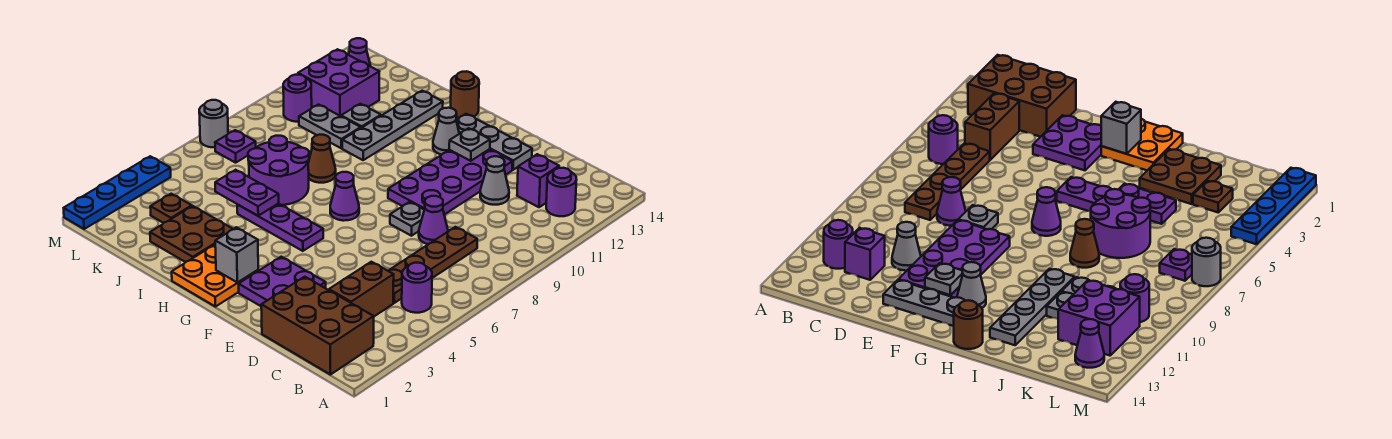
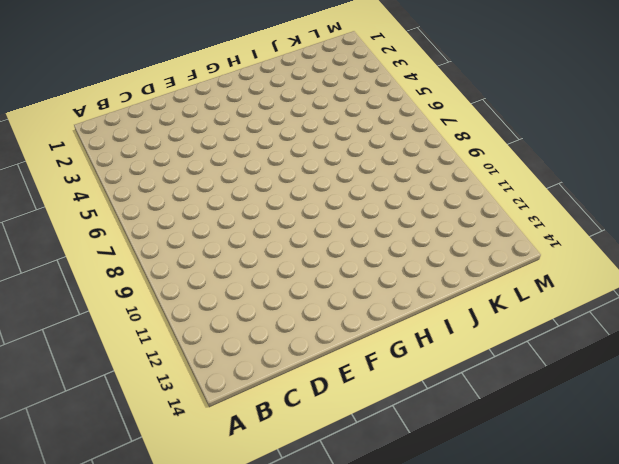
none -> brown brick B1:D2 level 1
none -> purple round brick B5 level 1
none -> purple round brick B12 level 1
none -> brown brick C3:C4 level 1

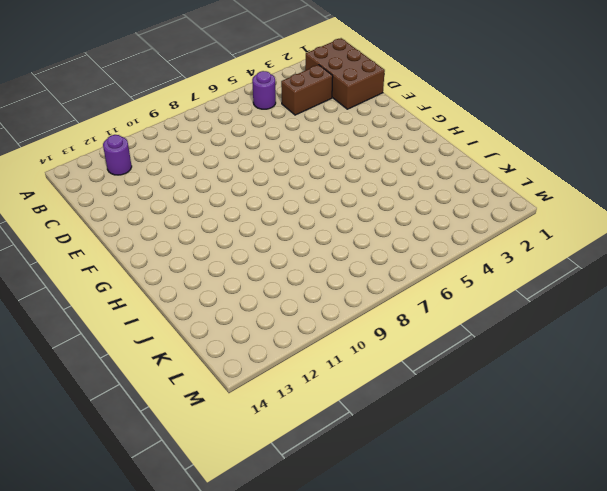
none -> brown plate C5:C8 level 1
none -> purple brick C12 level 1
none -> purple cone D8 level 1
none -> grey cone D11 level 1

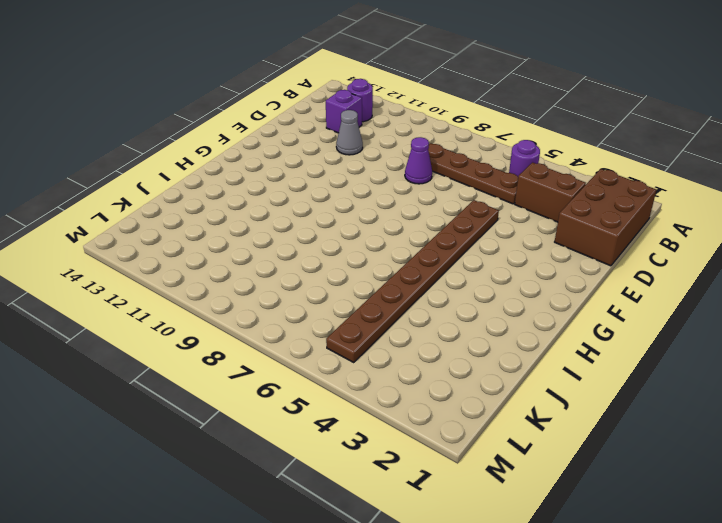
brown plate E5:L5 level 1 -> purple plate G5:I5 level 1
none -> purple plate E2:F3 level 1
none -> grey plate E8 level 1
none -> purple plate E9:F12 level 1
none -> grey plate E13:G13 level 1

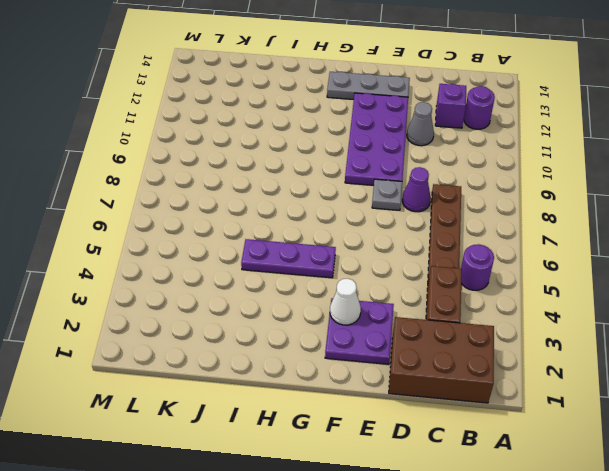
white cone F3 level 2 -> none
none -> orange plate G1:H2 level 1
none -> purple cone G7 level 1
none -> grey cone G12 level 1
none -> brown round brick H14 level 1

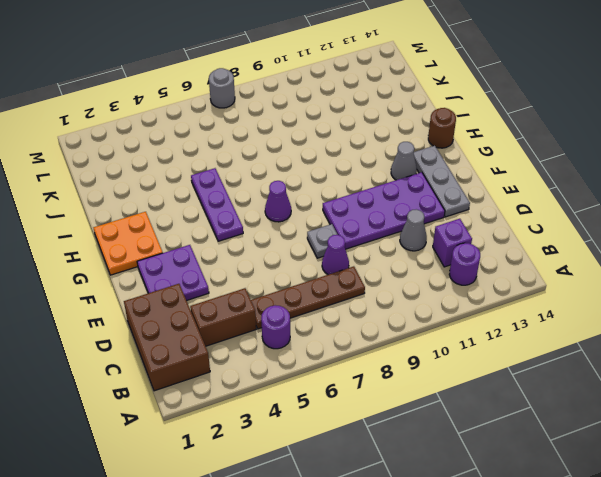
none -> brown plate I2:J3 level 1
none -> purple round brick I6:J7 level 1
none -> brown cone I8 level 1
none -> grey plate I10:I13 level 1

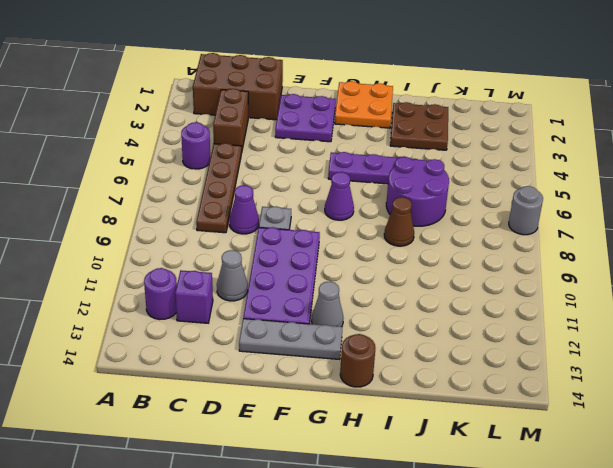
none -> grey plate I10:I13 level 1
none -> grey plate J10:K10 level 1
none -> grey plate J11 level 1
none -> brown plate K3 level 1

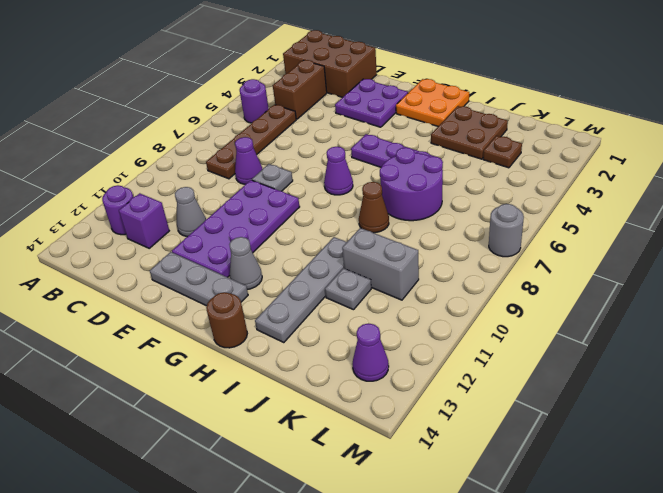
grey brick J10:K10 level 1 -> grey plate J10:K10 level 1
none -> purple brick K11:L12 level 1
none -> purple plate L7 level 1
none -> purple round brick L10 level 1
none -> blue plate M1:M4 level 1

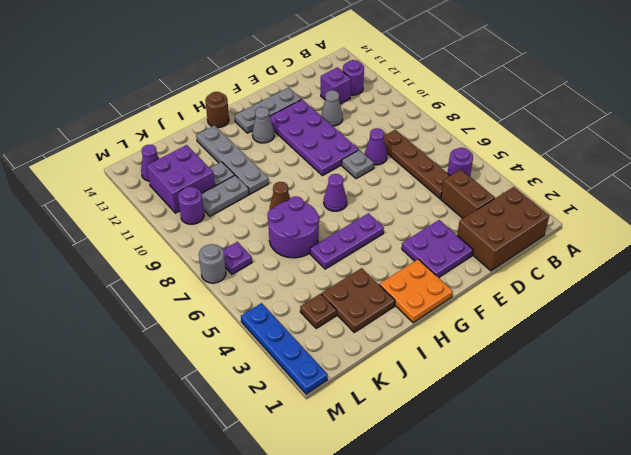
none -> grey plate F12 level 2
none -> grey brick G2 level 2
none -> purple plate I5:J5 level 2

